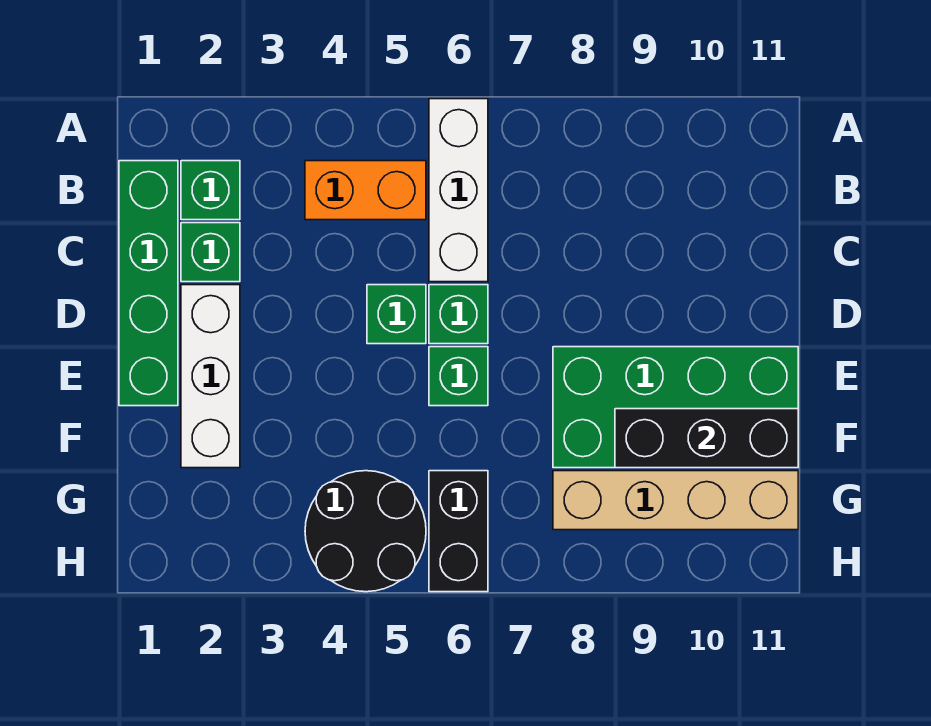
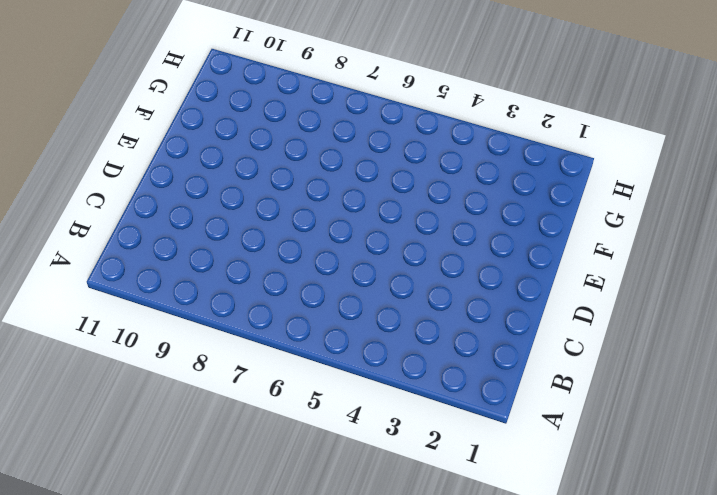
none -> white brick A6:C6 level 1
none -> green brick B1:E1 level 1
none -> green brick B2 level 1

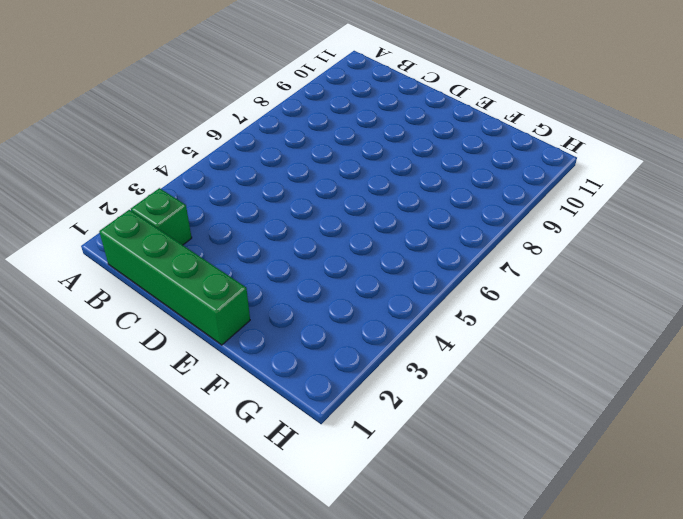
none -> white brick A6:C6 level 1
none -> orange brick B4:B5 level 1
none -> green brick C2 level 1

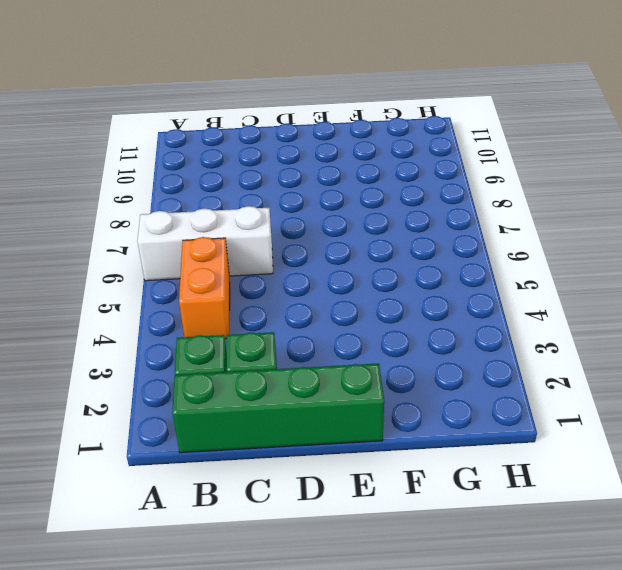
none -> white brick D2:F2 level 1
none -> green brick D5 level 1
none -> green brick D6 level 1

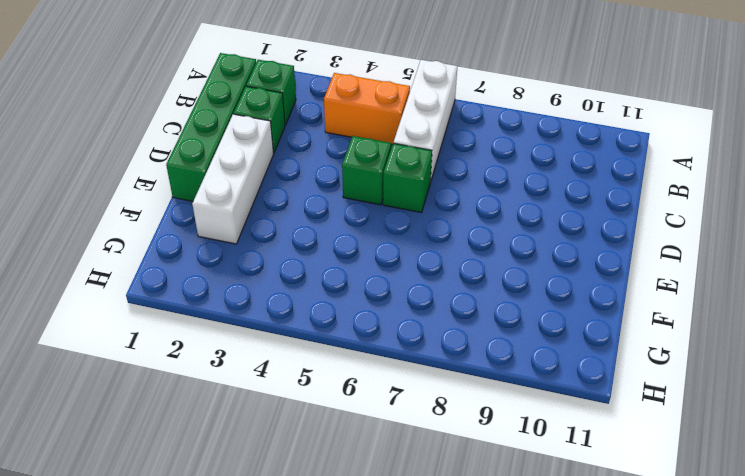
none -> green brick E6 level 1
none -> green brick E8:F11 level 1
none -> black round brick G4:H5 level 1

